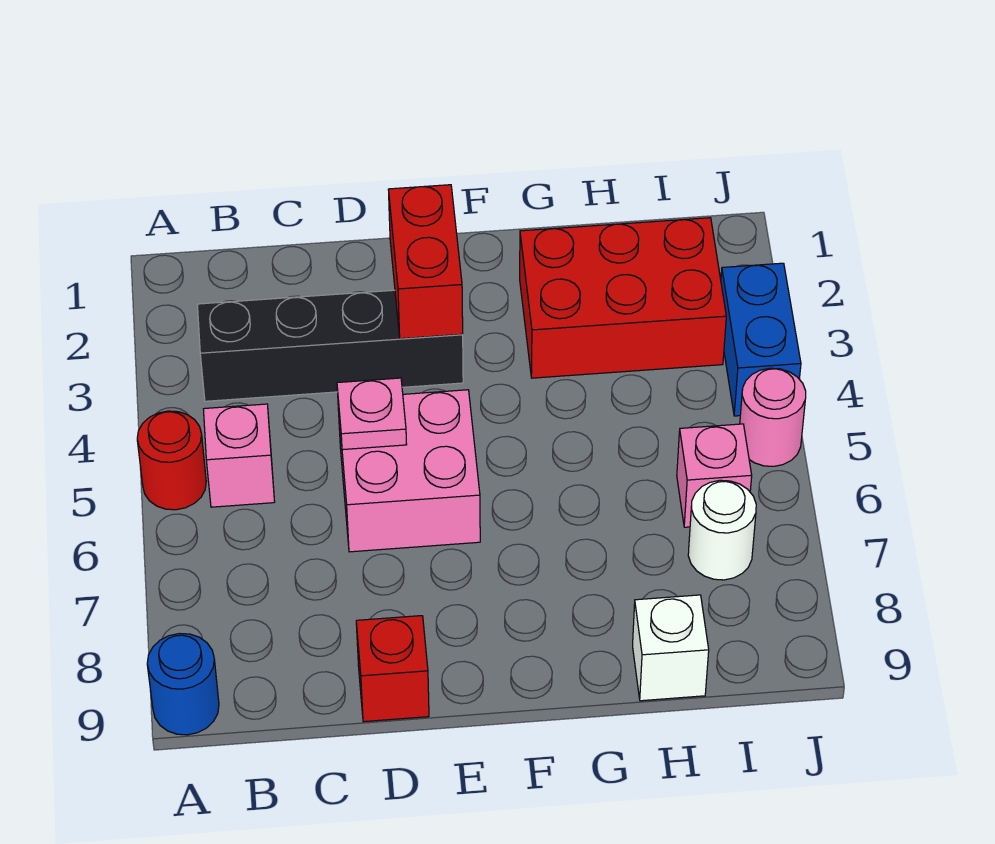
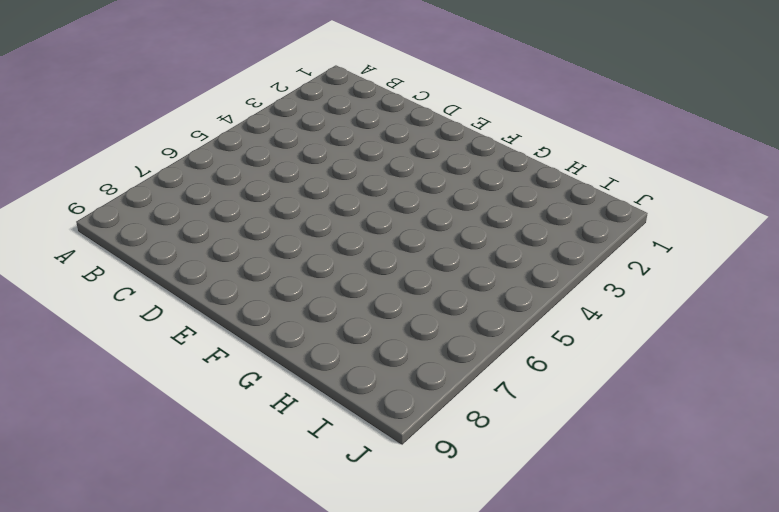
none -> red round brick A5 level 1
none -> blue round brick A9 level 1
none -> black brick B3:E3 level 1

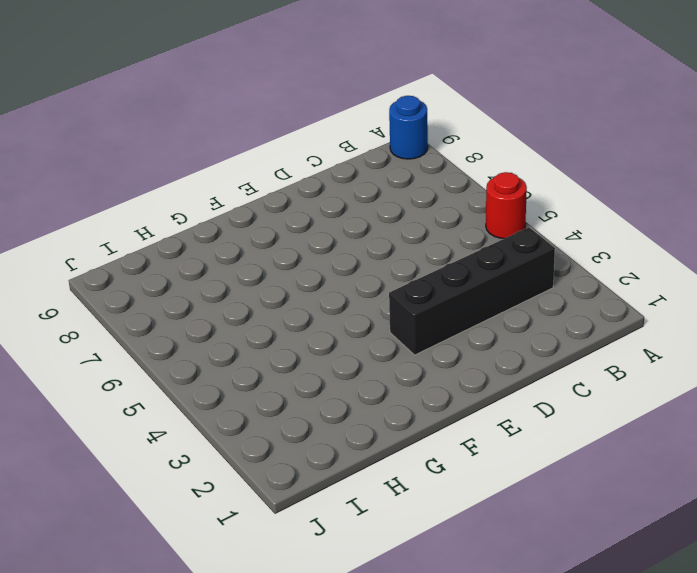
none -> pink brick B5 level 1
none -> pink brick D5:E6 level 1
none -> red brick D9 level 1

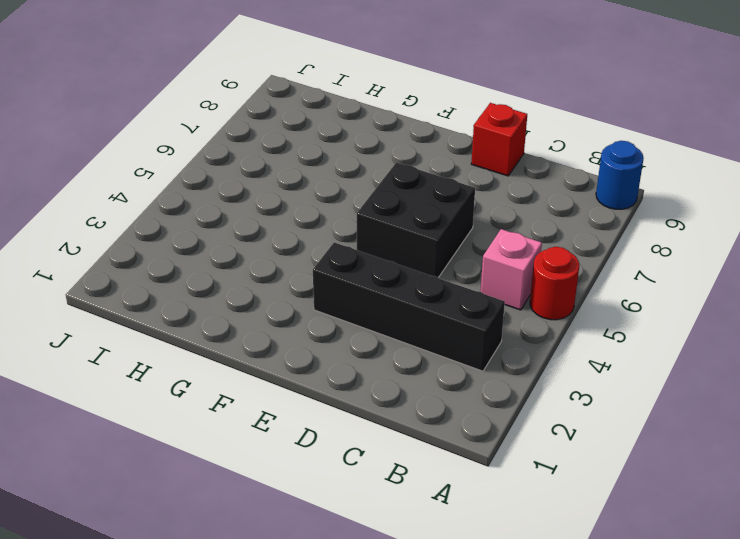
black brick D5:E6 level 1 -> pink brick D5:E6 level 1
none -> red brick G2:I3 level 1
none -> white brick H9 level 1
none -> pink brick I6 level 1

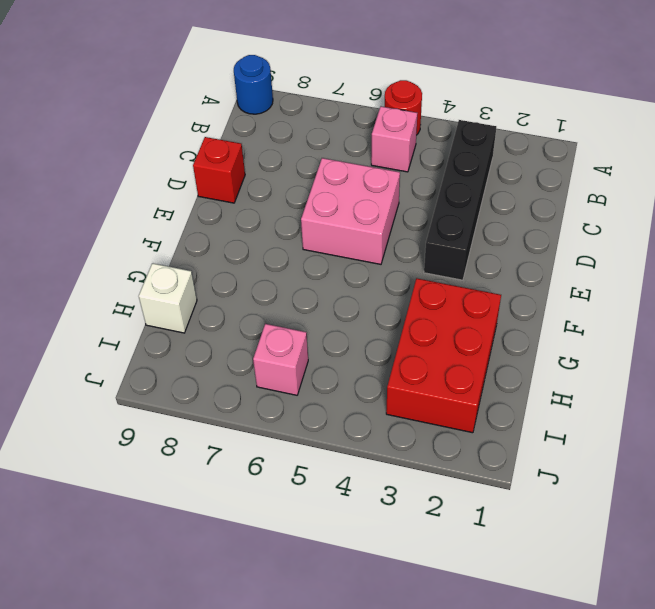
none -> white round brick I7 level 1
none -> blue brick J3:J4 level 1
none -> pink round brick J5 level 1

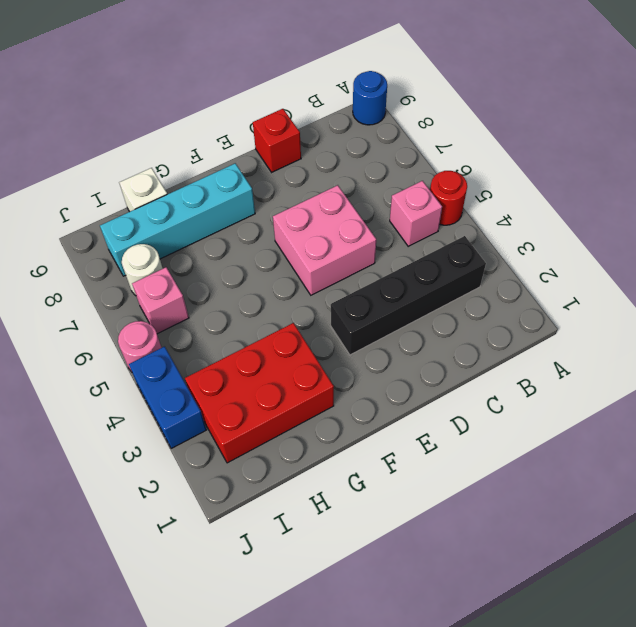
cyan brick F8:I8 level 1 -> none
none -> pink plate D5 level 2
none -> red brick E2:E3 level 2

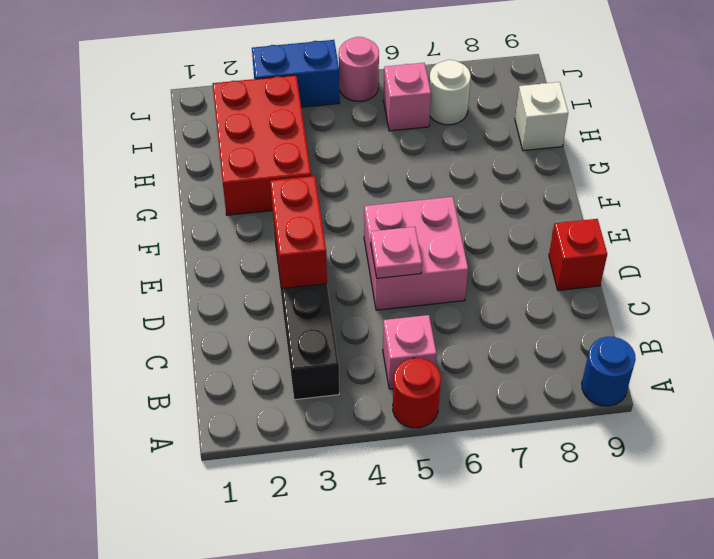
red brick D3:E3 level 2 -> red brick E2:E3 level 2

